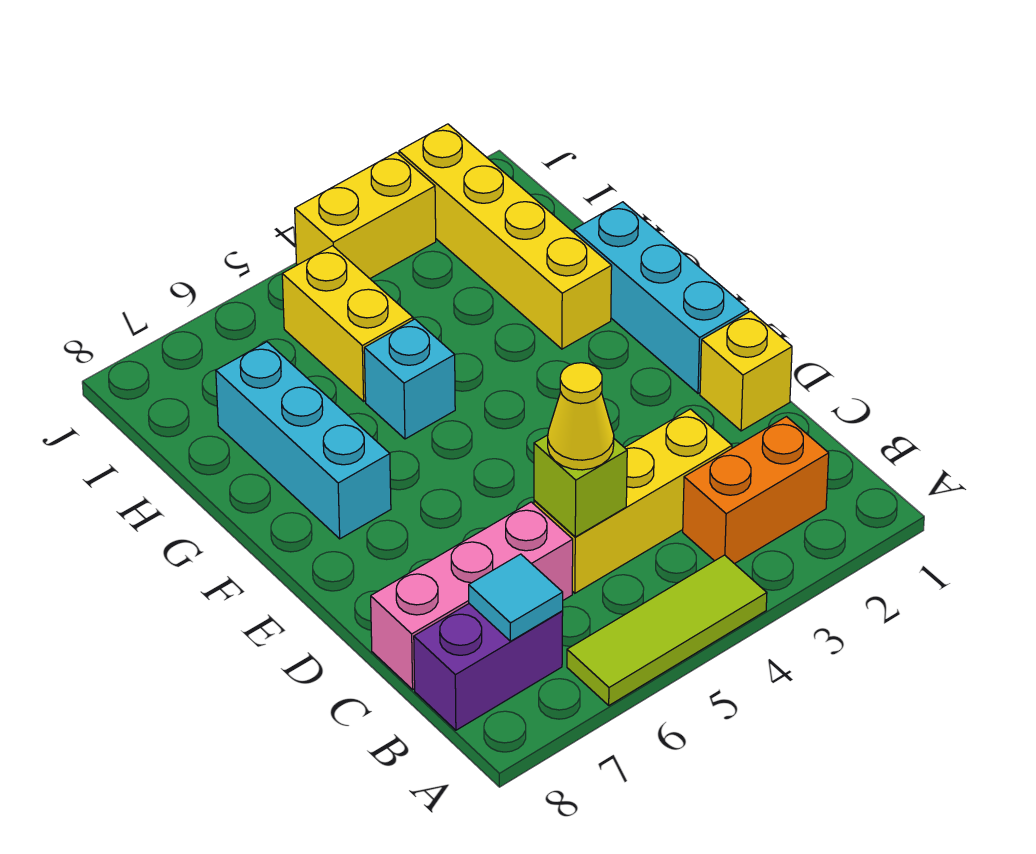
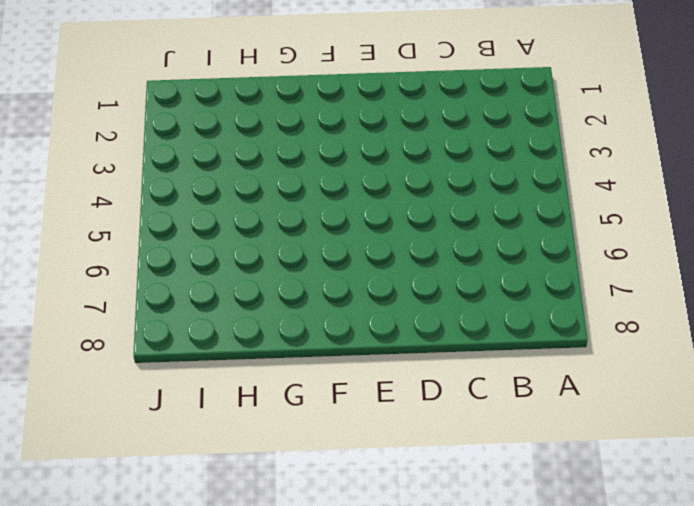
none -> lime tile A4:A6 level 1
none -> orange brick B2:B3 level 1
none -> purple brick B7:B8 level 1

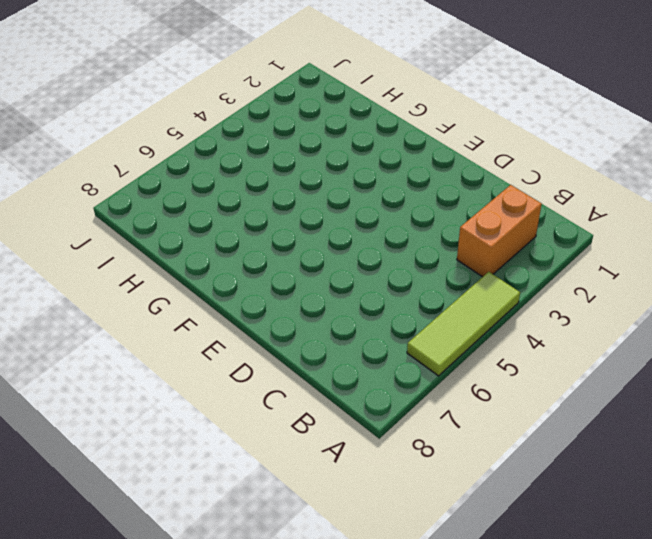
none -> purple brick B7:B8 level 1
none -> yellow brick C3:C5 level 1
none -> pink brick C6:C8 level 1

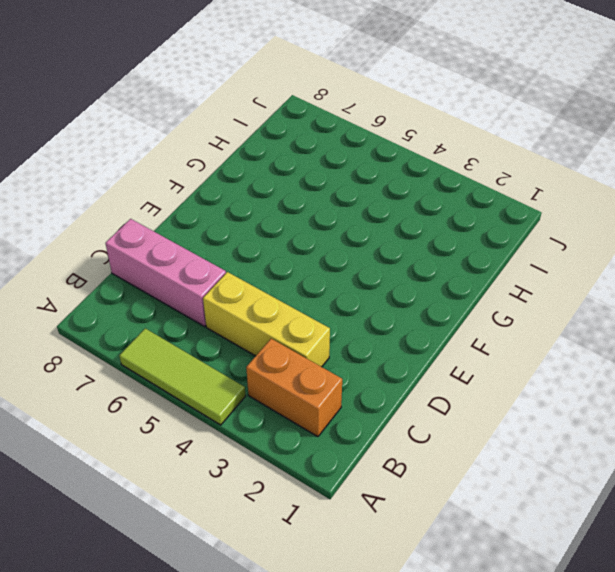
none -> purple brick B7:B8 level 1
none -> yellow brick D1 level 1
none -> cyan brick E1:G1 level 1

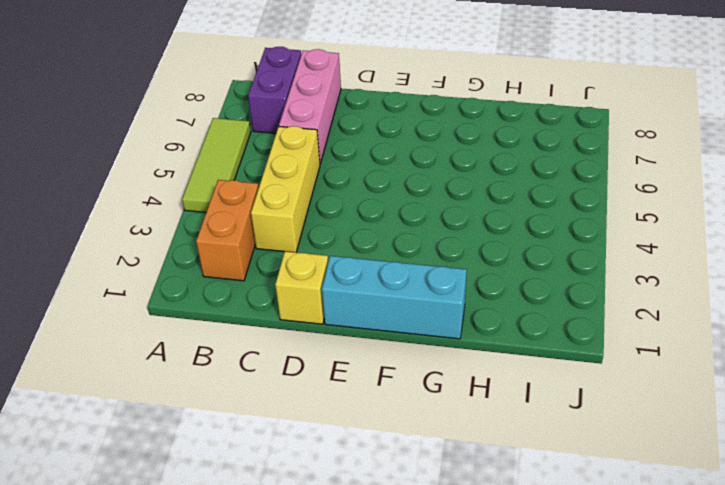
none -> cyan brick F7:H7 level 1
none -> yellow brick G2:J2 level 1
none -> cyan brick G5 level 1

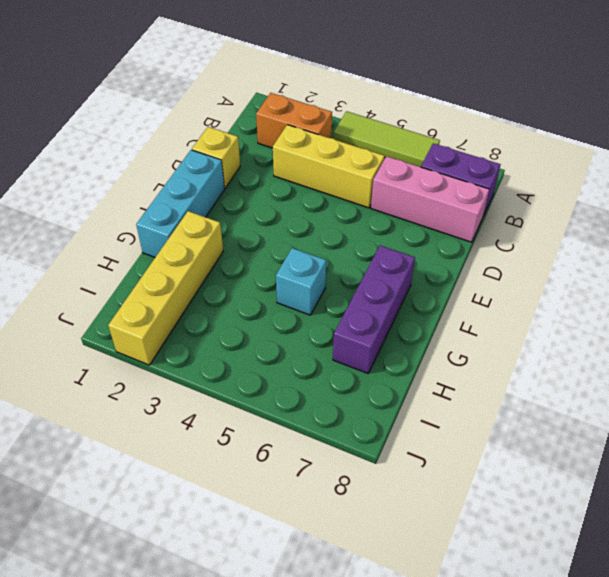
purple brick F7:H7 level 1 -> cyan brick F7:H7 level 1
none -> yellow brick H5:I5 level 1
none -> yellow brick J3:J4 level 1
none -> cyan tile B7 level 2

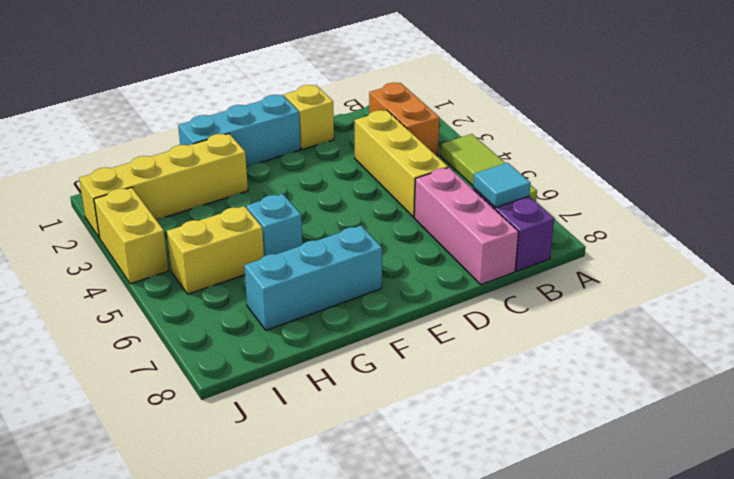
none -> lime brick C5 level 2
none -> yellow cone C5 level 3

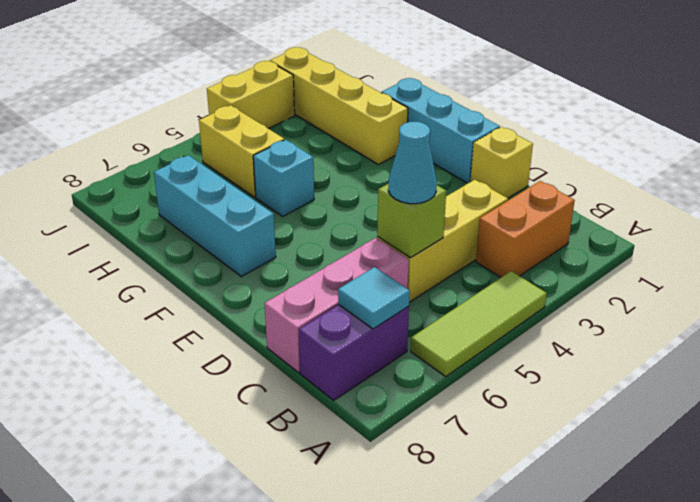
cyan cone C5 level 3 -> yellow cone C5 level 3

